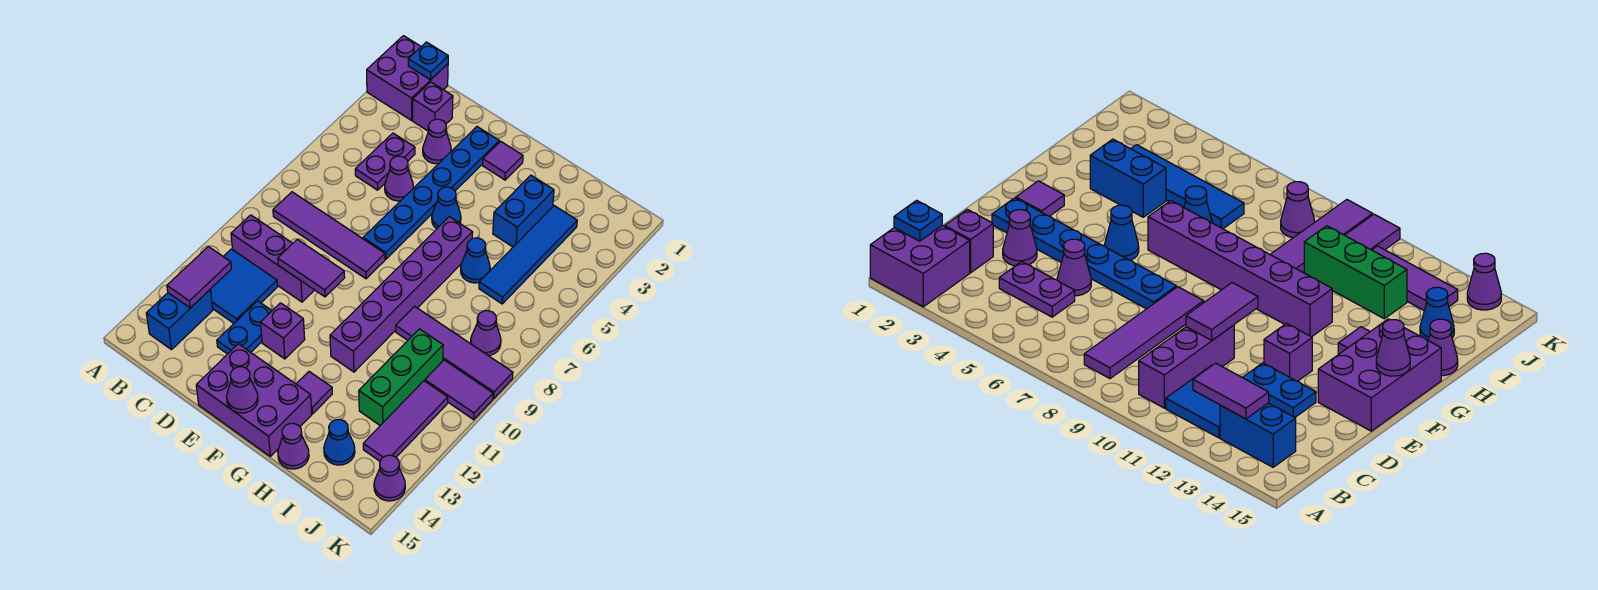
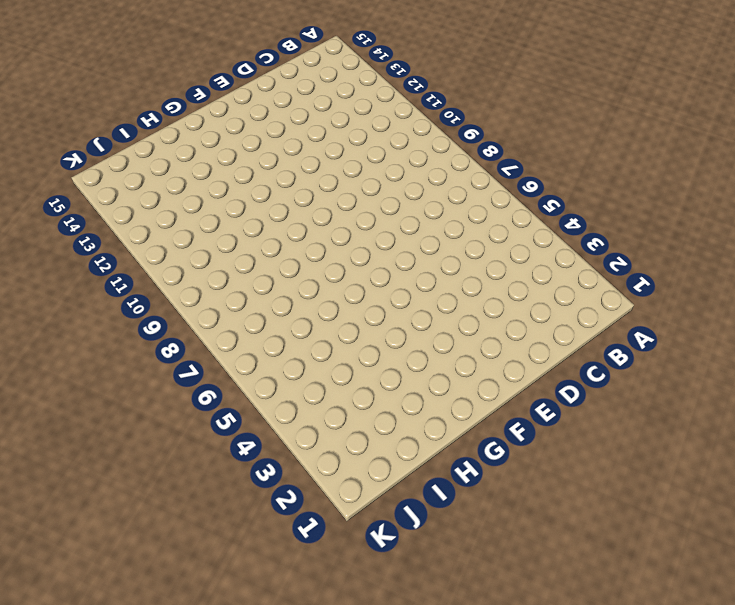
none -> purple brick A1:B2 level 1
none -> purple tile B8:E8 level 1
none -> purple brick B10:D10 level 1
none -> blue tile B11:C12 level 1

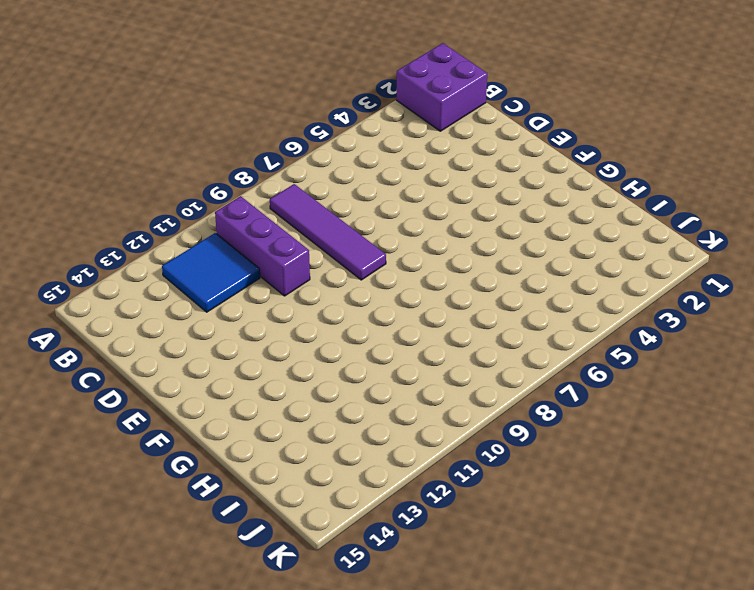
none -> blue brick B13:B14 level 1
none -> purple brick C2 level 1
none -> purple plate C4:C5 level 1
none -> purple cone D3 level 1

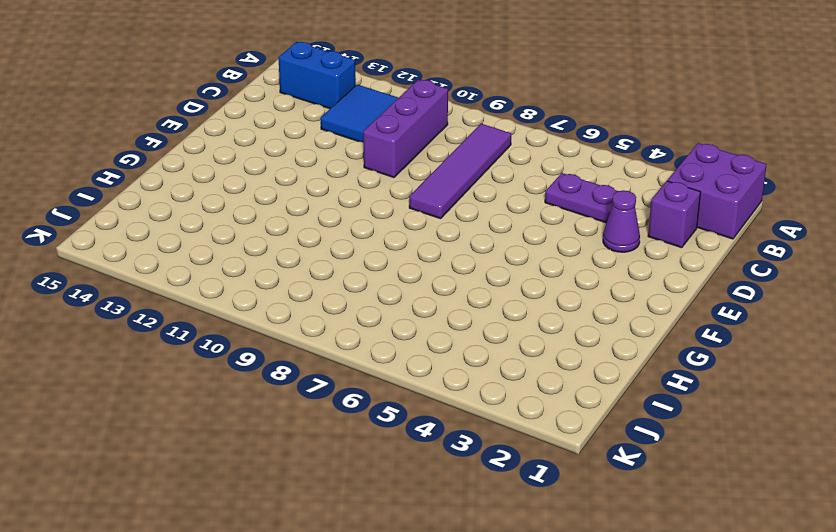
none -> purple cone D5 level 1
none -> blue plate D12:D13 level 1
none -> blue plate E2:E7 level 1
none -> purple brick E12 level 1

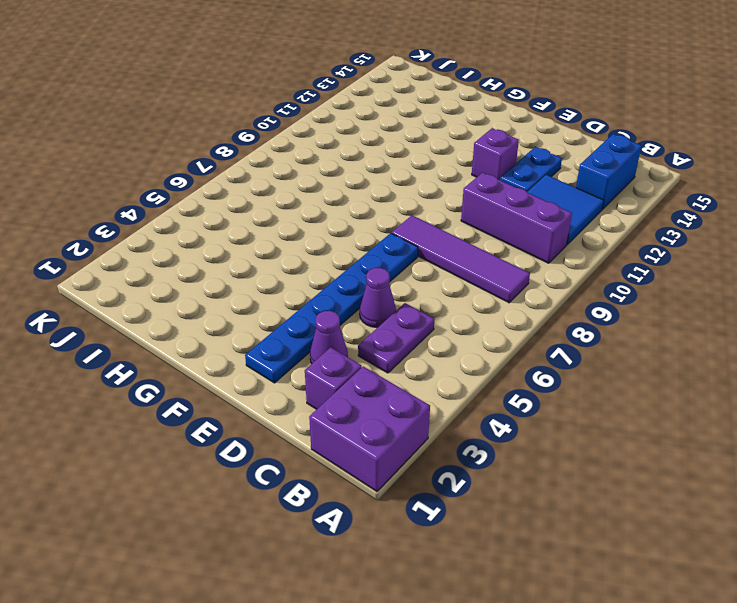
none -> purple brick E14:G15 level 1
none -> purple tile F2 level 1
none -> blue cone F5 level 1
none -> purple brick G6:G11 level 1

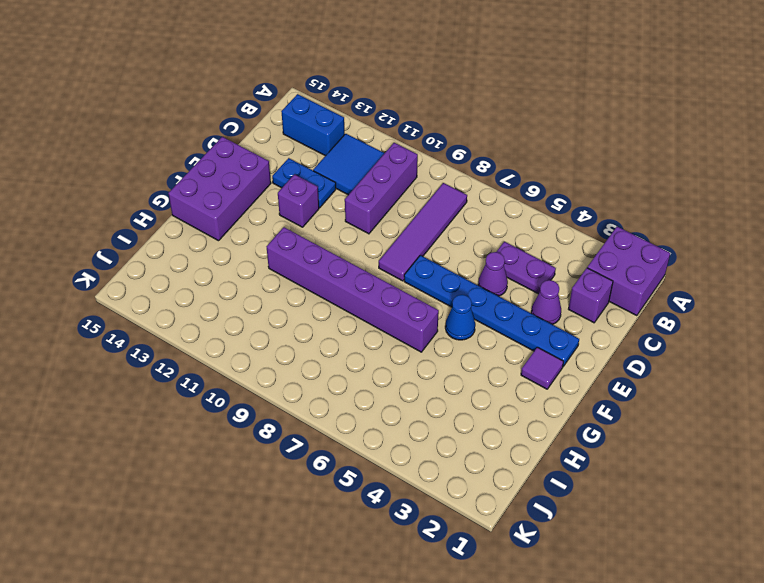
none -> purple tile G13 level 1
none -> blue brick H3:H4 level 1
none -> blue cone H6 level 1
none -> purple tile H9:K9 level 1

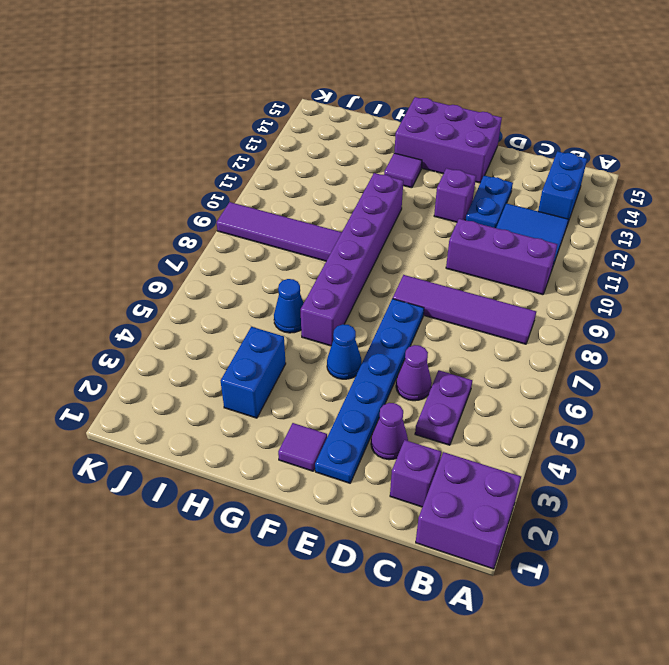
none -> purple cone H15 level 1
none -> blue tile I3:I6 level 1
none -> green brick I10:I12 level 1
none -> blue cone I14 level 1

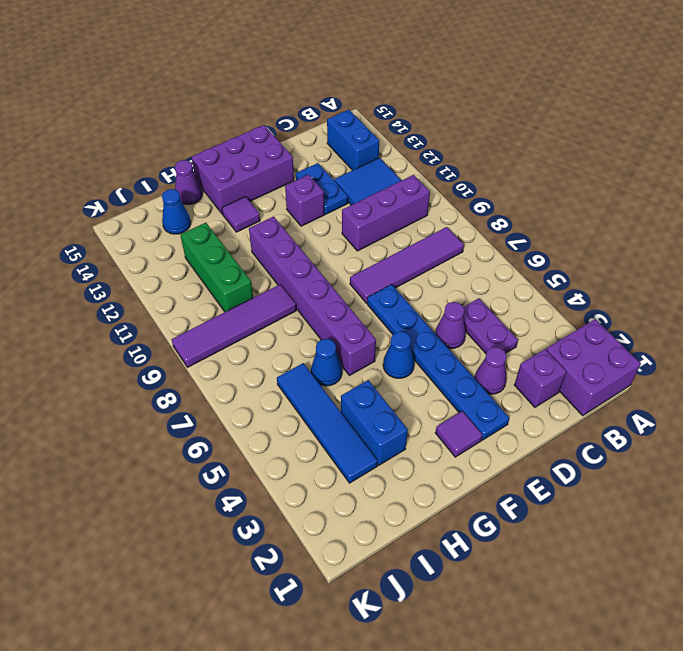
none -> purple cone J8 level 1
none -> purple tile J10:K10 level 1
none -> purple tile J11:J13 level 1
none -> purple cone K14 level 1

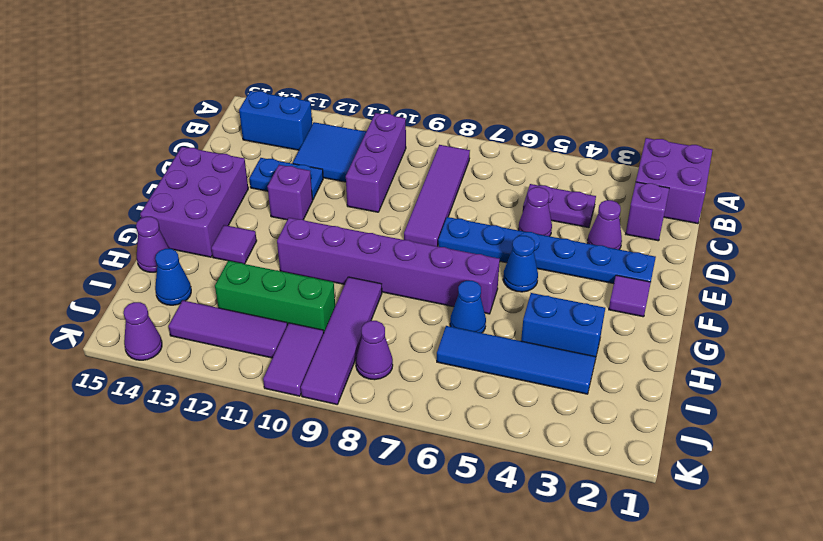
none -> blue plate B1 level 2
none -> purple tile B12:B13 level 2
none -> purple tile D10:E10 level 2
none -> purple cone F15 level 2

